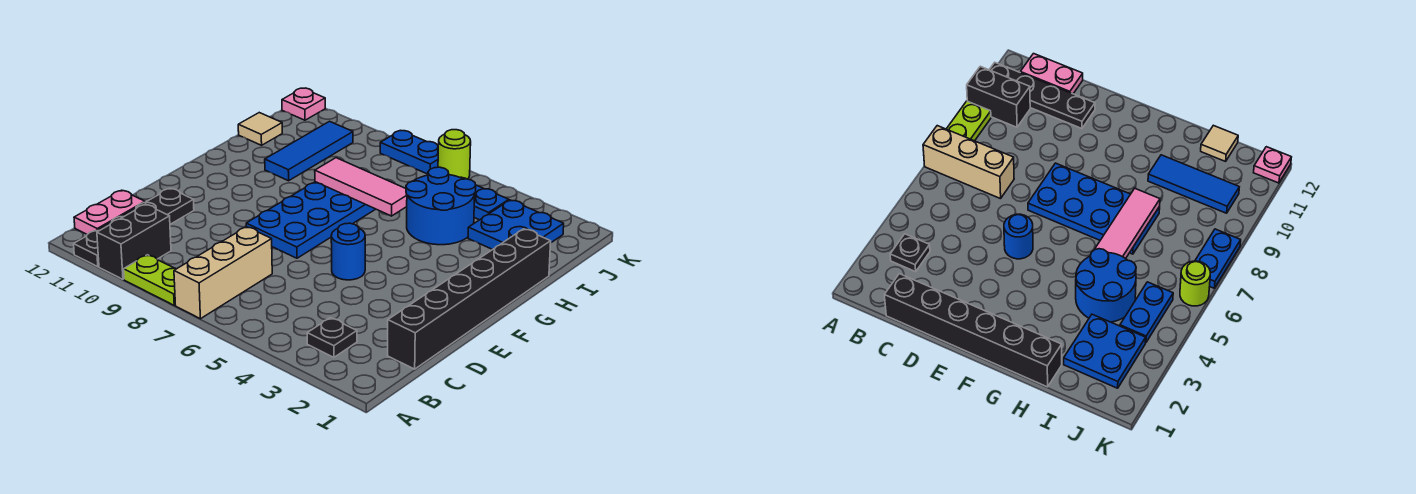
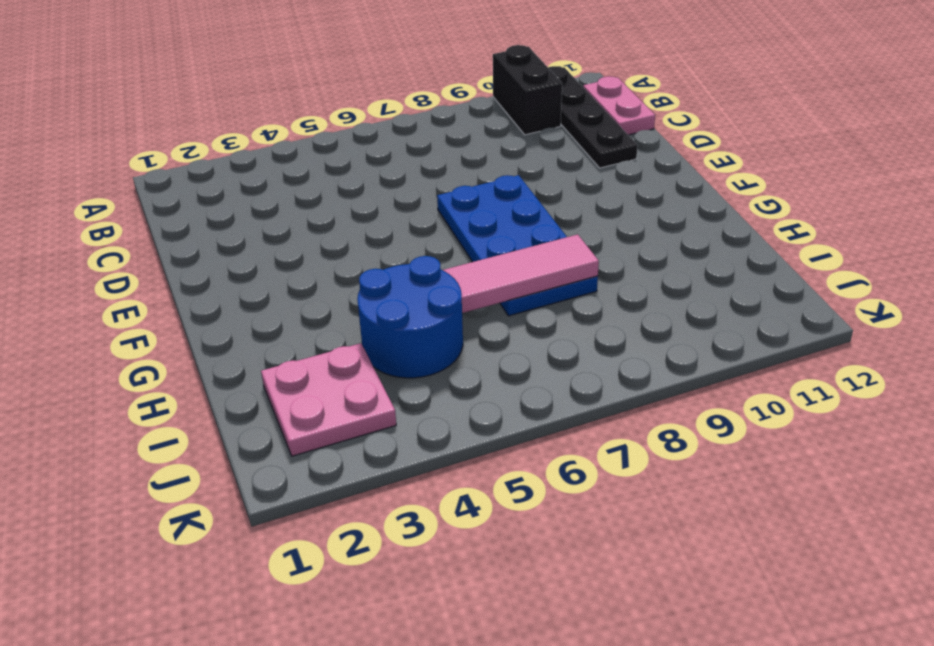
pink plate I2:J3 level 1 -> blue plate I2:J3 level 1
none -> tan brick A7:C7 level 1
none -> lime plate A8:A9 level 1
none -> black plate B3 level 1

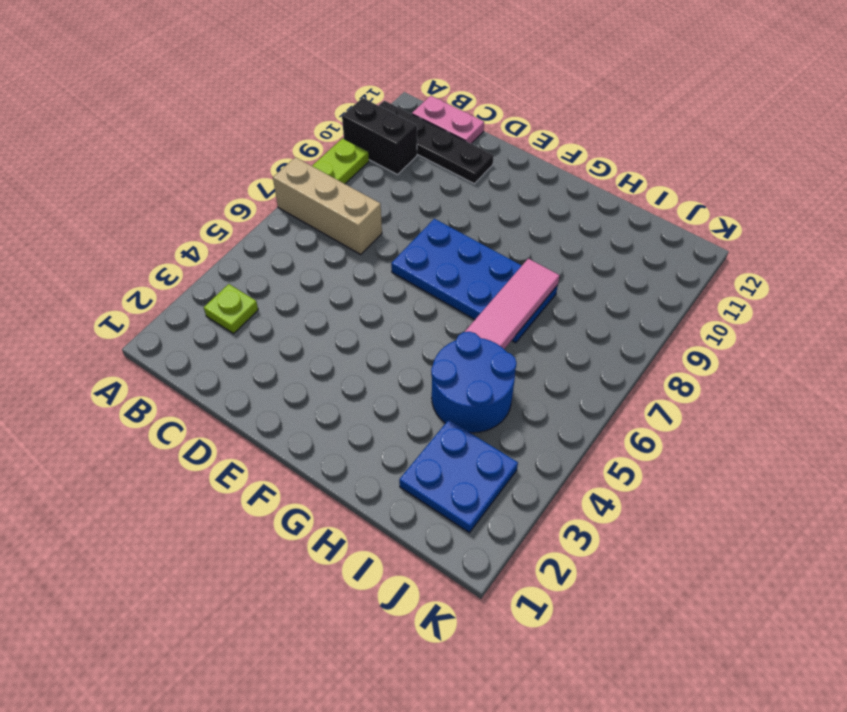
lime plate B3 level 1 -> black plate B3 level 1
none -> black brick C1:H1 level 1
none -> blue round brick E5 level 1
none -> blue tile H10:J10 level 1

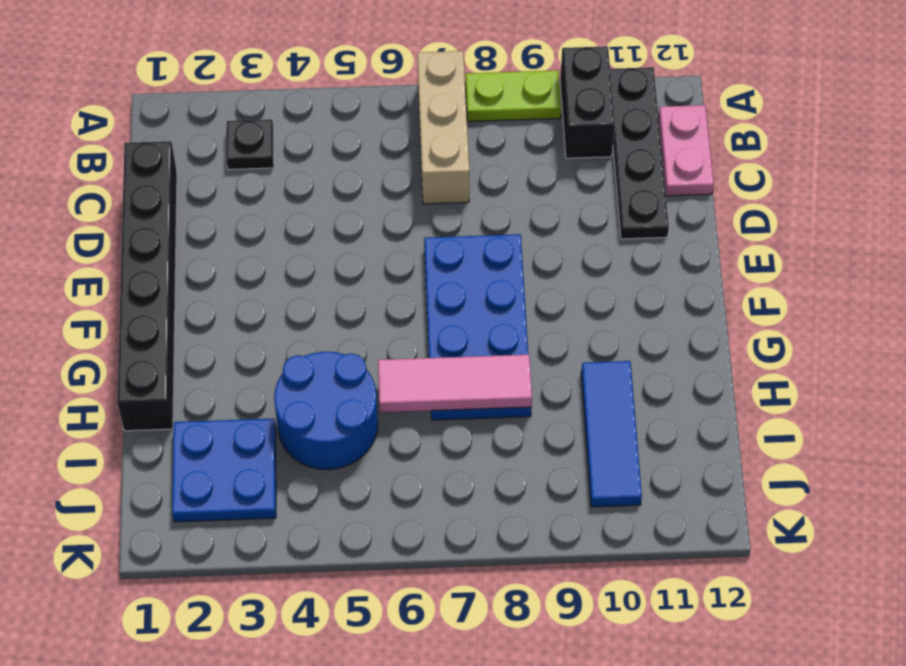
none -> blue round brick E5 level 1
none -> tan tile I12 level 1
none -> blue plate J4:J5 level 1

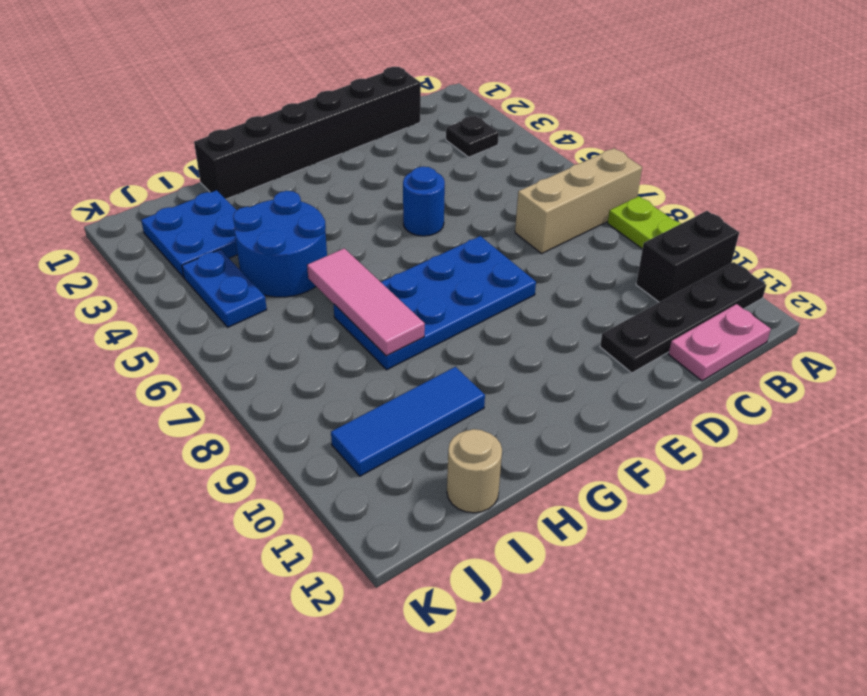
tan round brick I12 level 1 -> tan tile I12 level 1
none -> lime round brick K6 level 1
none -> blue plate K7:K8 level 1
none -> pink plate K12 level 1

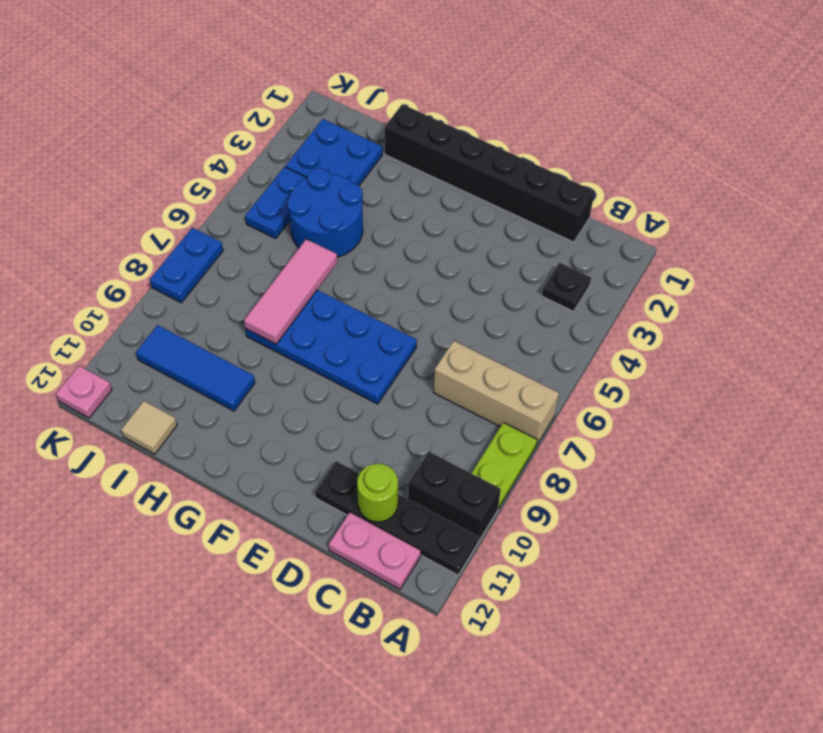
lime round brick C11 level 2 -> lime round brick K6 level 1
none -> blue round brick E5 level 1

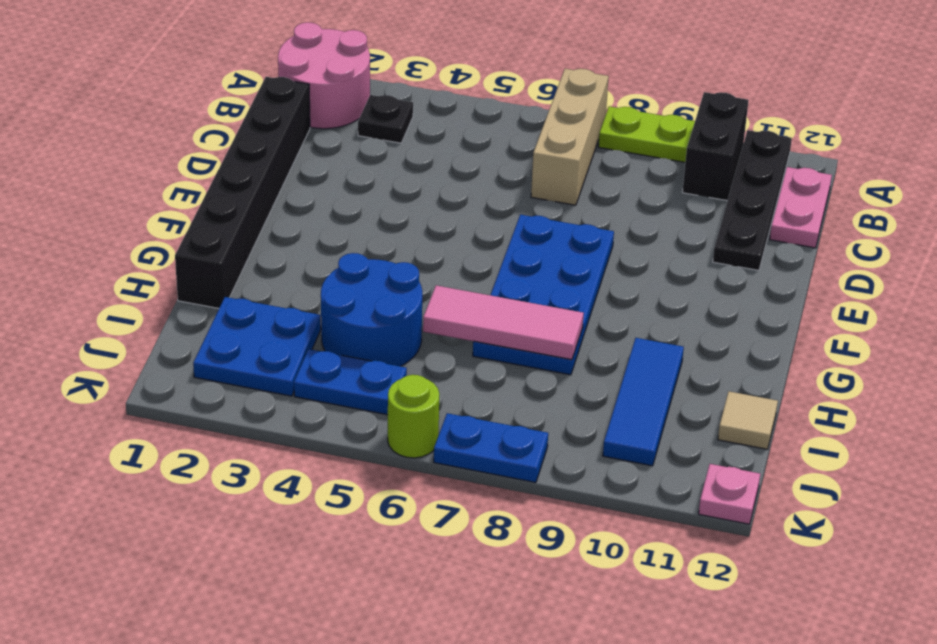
pink round brick A1:B2 level 1 -> none
none -> blue round brick E5 level 1

